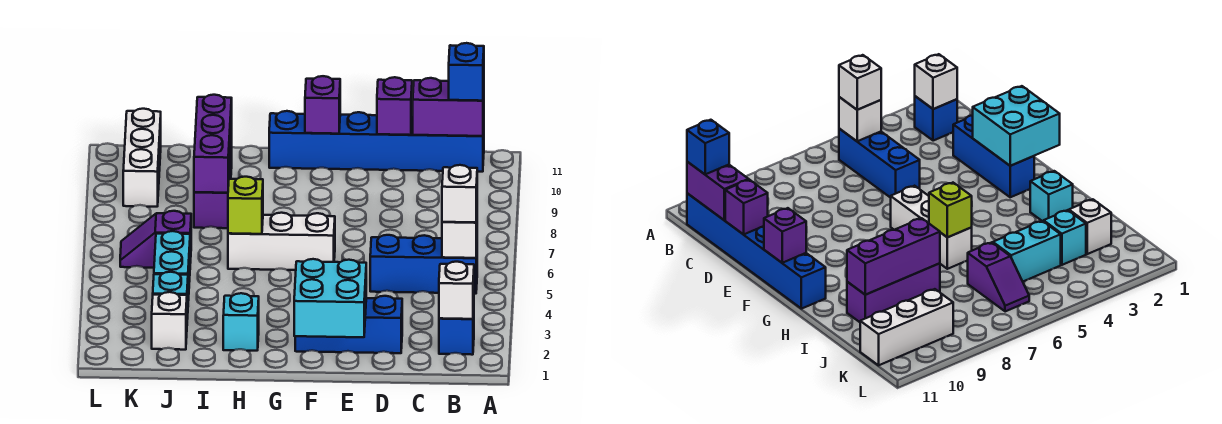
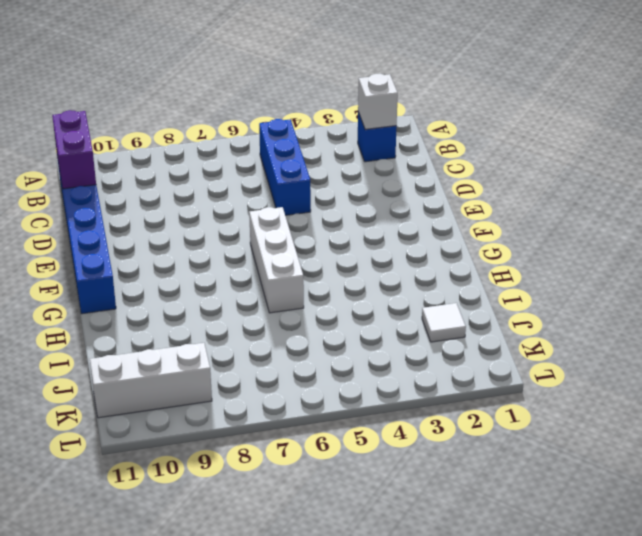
white tile J2 level 1 -> white brick J2 level 1
none -> blue brick D2:F2 level 1
none -> cyan brick H2 level 1
none -> purple brick I8:I10 level 1

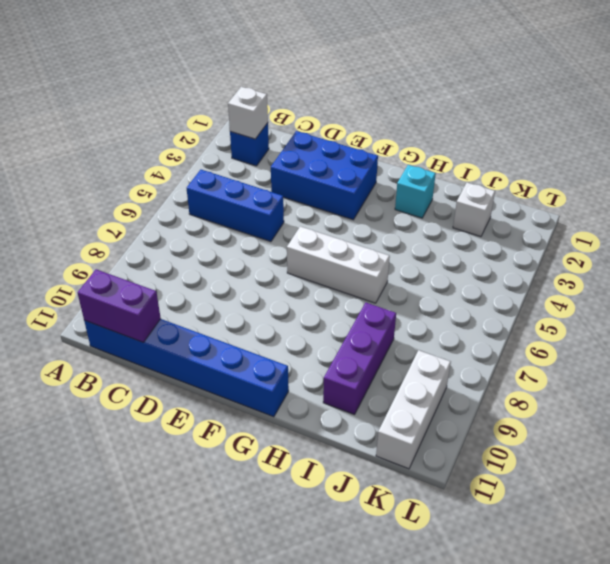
blue brick D2:F3 level 1 -> blue brick D2:F2 level 1
none -> cyan brick J3 level 1
none -> cyan brick J4:J5 level 1
none -> purple slope J6:K6 level 1 top J

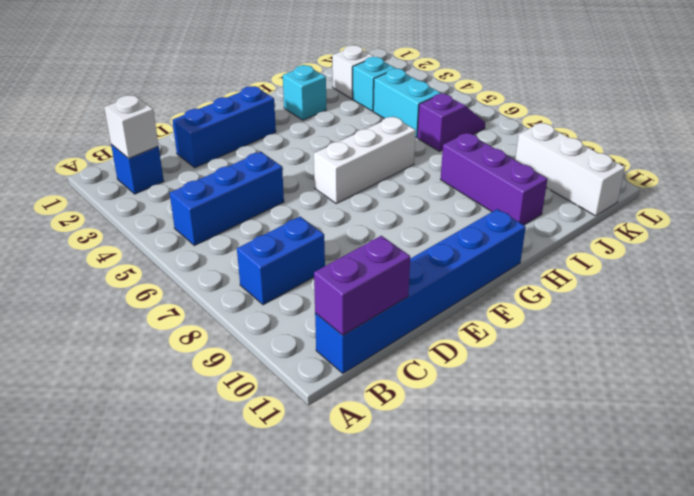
blue brick B8:C8 level 1 -> none
none -> white brick B5 level 2
none -> purple brick D11 level 2
none -> cyan brick E1:F2 level 2

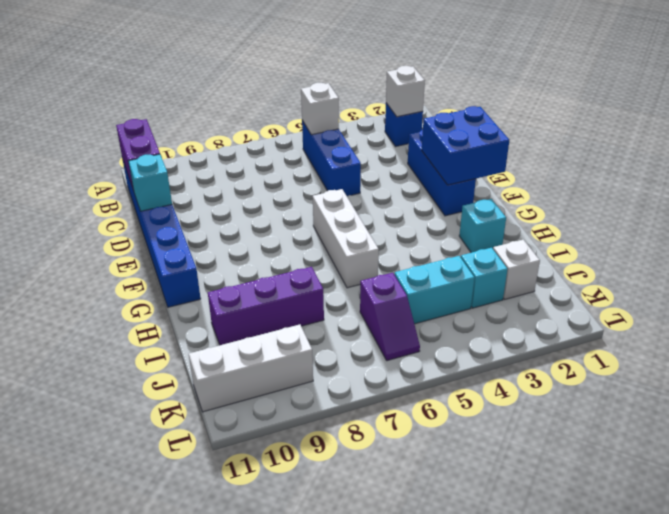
cyan brick D11 level 2 -> purple brick D11 level 2
blue brick E1:F2 level 2 -> cyan brick E1:F2 level 2
none -> purple brick F11 level 2
none -> lime brick H6 level 2
none -> purple brick I8:I10 level 2

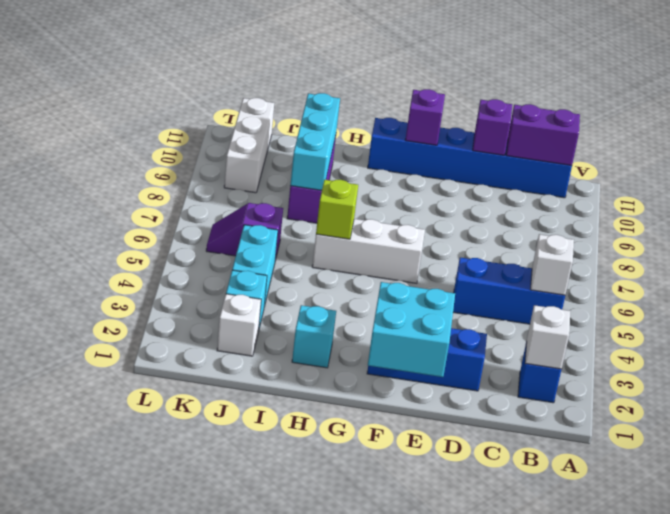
cyan brick I8:I10 level 2 -> purple brick I8:I10 level 2
none -> white brick B5 level 3
none -> blue brick B11 level 3

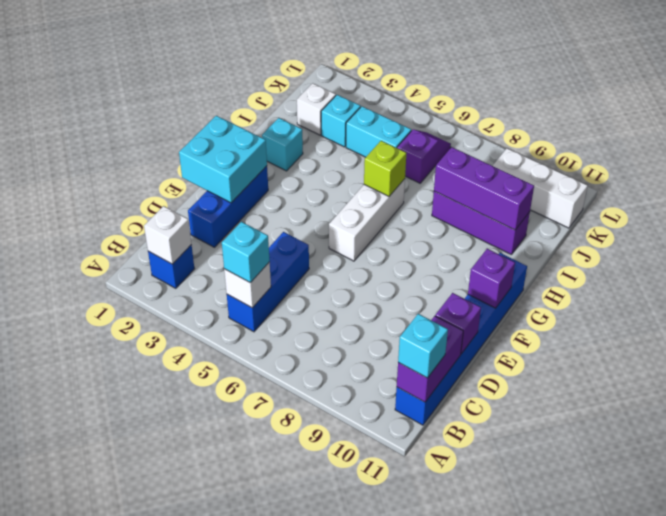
cyan brick B5 level 3 -> white brick B5 level 3
cyan brick B11 level 3 -> blue brick B11 level 3

